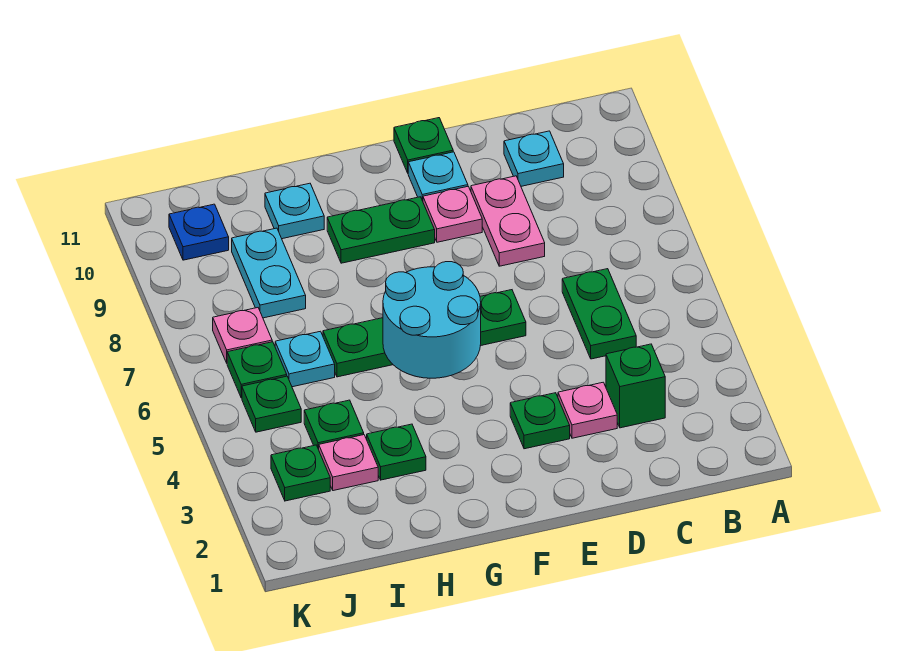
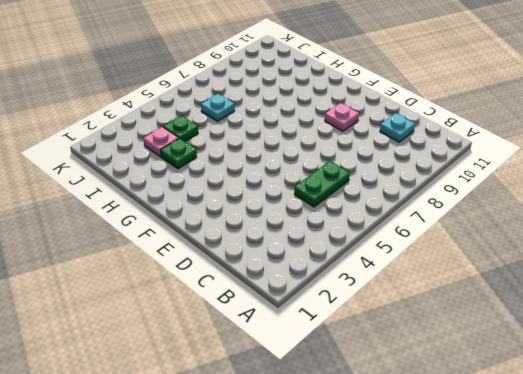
none -> green brick C3 level 1
none -> pink plate D3 level 1
none -> pink plate D8:D9 level 1

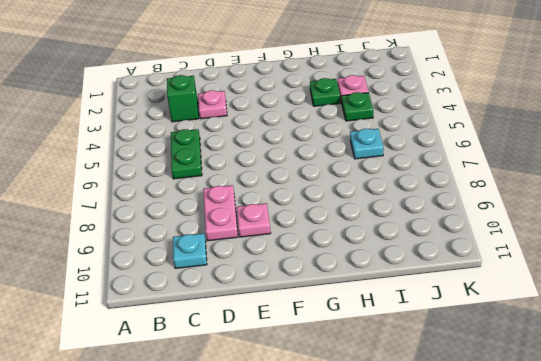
none -> green plate E3 level 1
none -> green plate E6:H6 level 1
none -> cyan plate E10 level 1

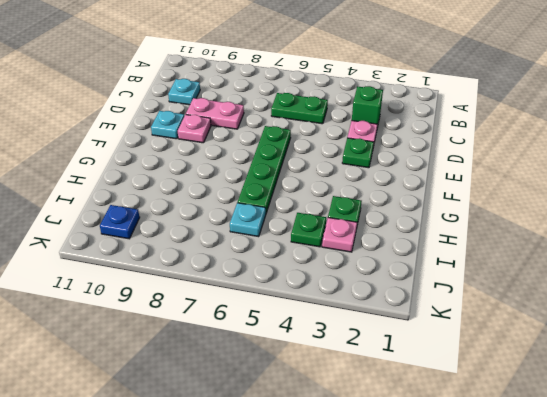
none -> green plate E11 level 1
none -> green plate F9:G9 level 1
none -> cyan plate H10 level 1

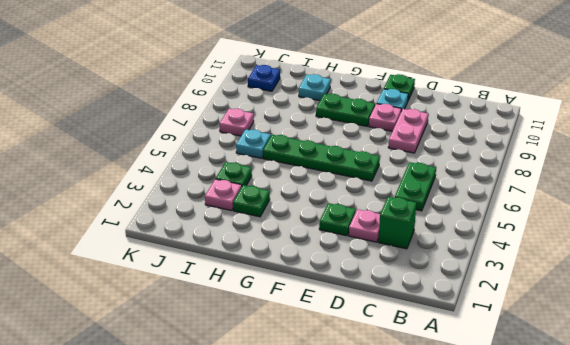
none -> cyan plate C10 level 1
none -> cyan plate I8:I9 level 1
none -> green plate J3 level 1

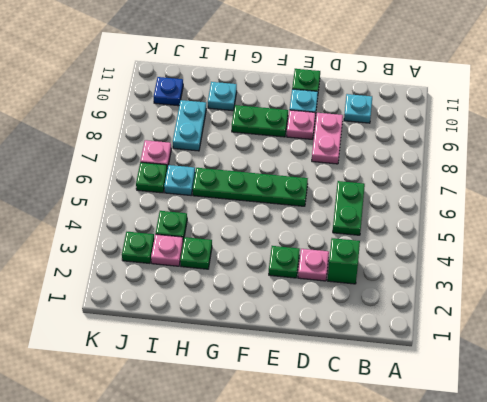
none -> green plate J5 level 1
none -> cyan round brick F5:G6 level 2

